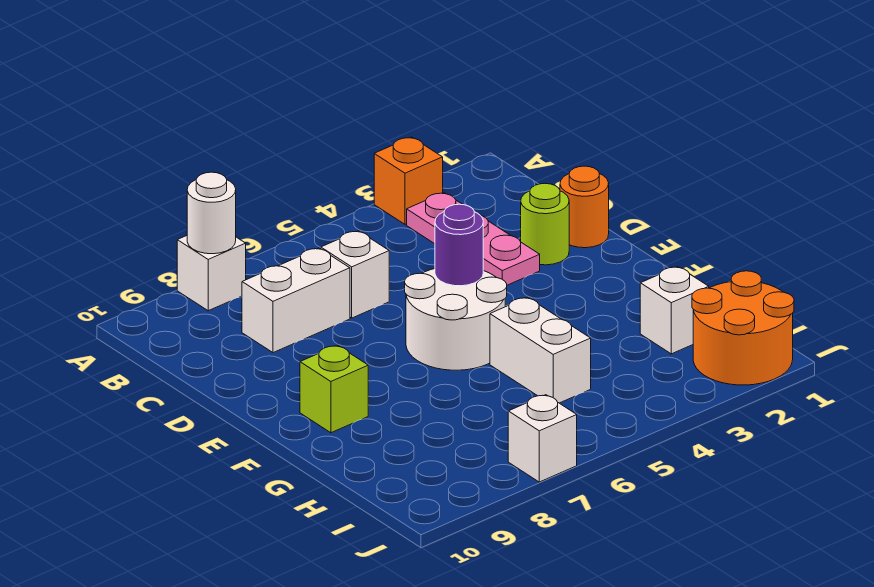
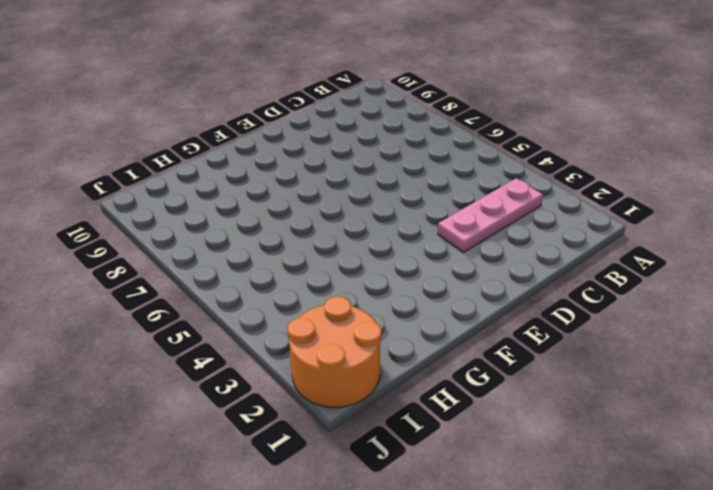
none -> orange brick A3 level 1
none -> white brick A8 level 1
none -> white brick C6 level 1

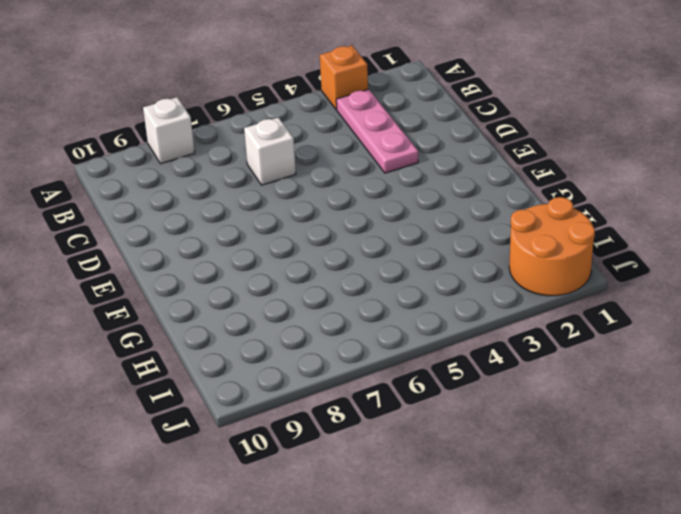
none -> white brick C7:C8 level 1
none -> orange round brick D1 level 1
none -> lime round brick D2 level 1

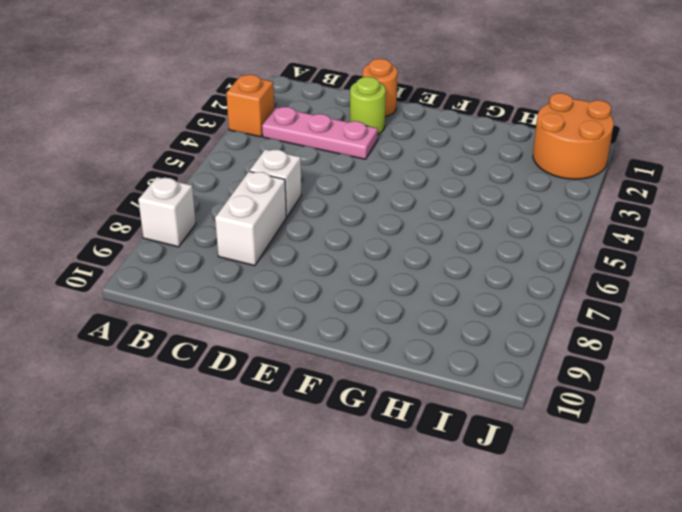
none -> white round brick E5:F6 level 1
none -> lime brick F9 level 1
none -> white brick G5:H5 level 1

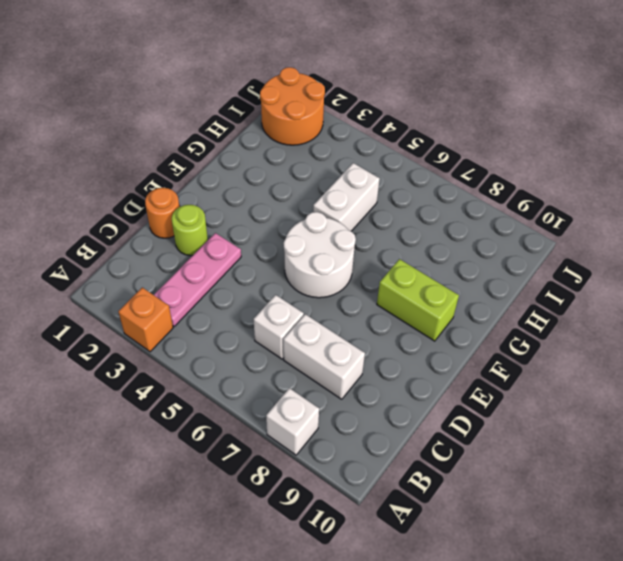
lime brick F8:F9 level 1 -> lime brick F9 level 1
none -> white brick H2 level 1
none -> white brick J7 level 1
none -> white round brick A8 level 2

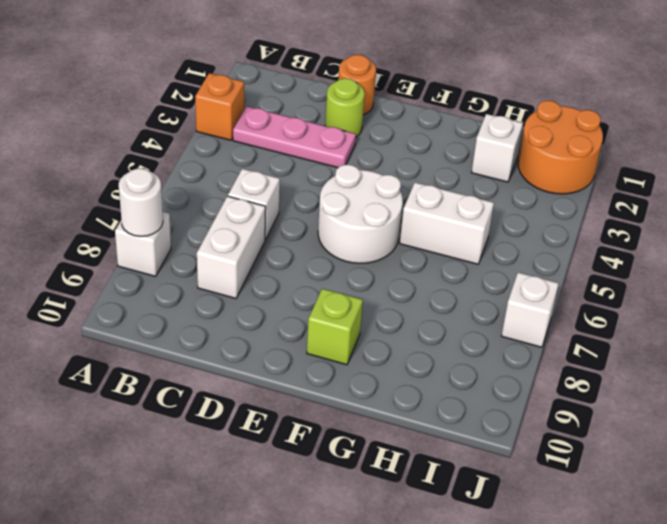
none -> purple round brick E5 level 2

